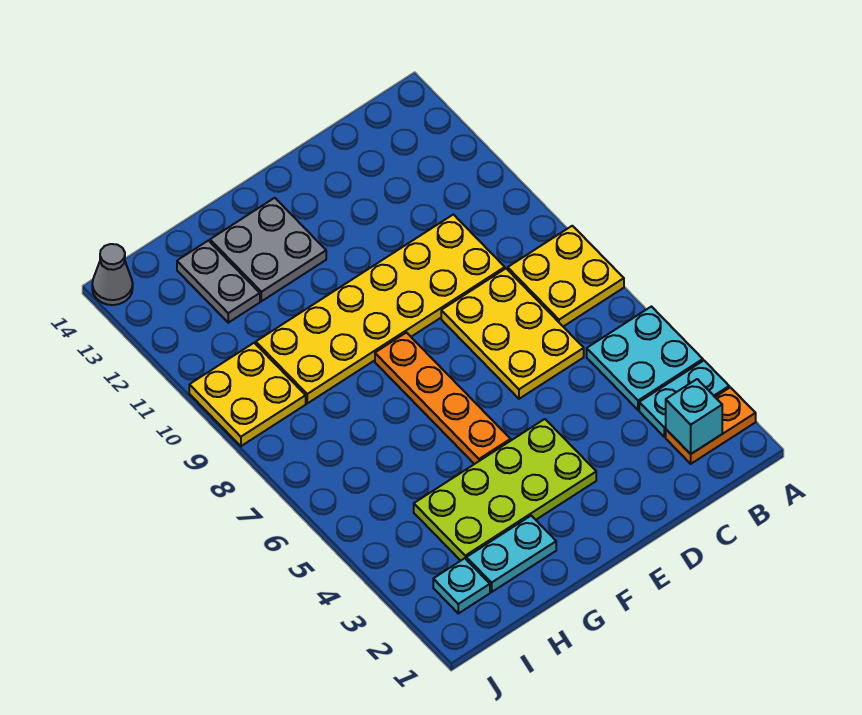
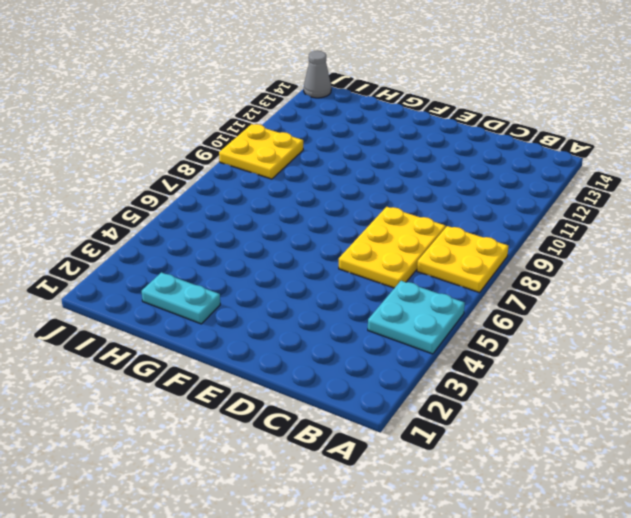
none -> orange plate A2:B2 level 1
none -> cyan plate A3:B3 level 1
none -> yellow plate C9:H10 level 1

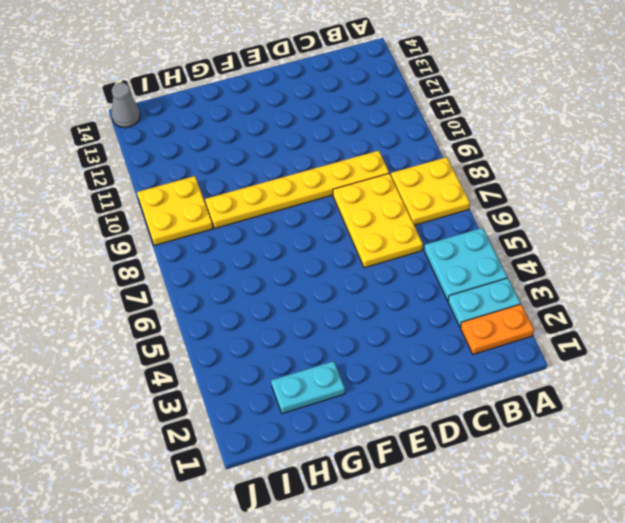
yellow plate C9:H9 level 1 -> yellow plate C9:H10 level 1
none -> lime plate E3:H4 level 1
none -> orange plate F5:F8 level 1
none -> grey plate F12:G13 level 1

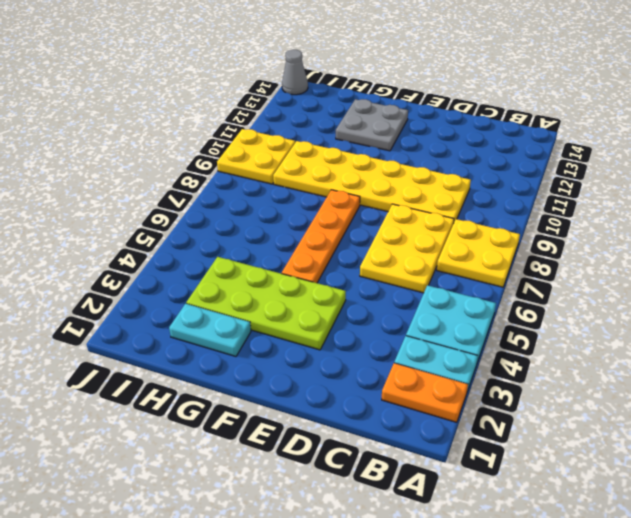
none -> grey plate H12:H13 level 1
none -> cyan plate I2 level 1
none -> cyan brick B2 level 2

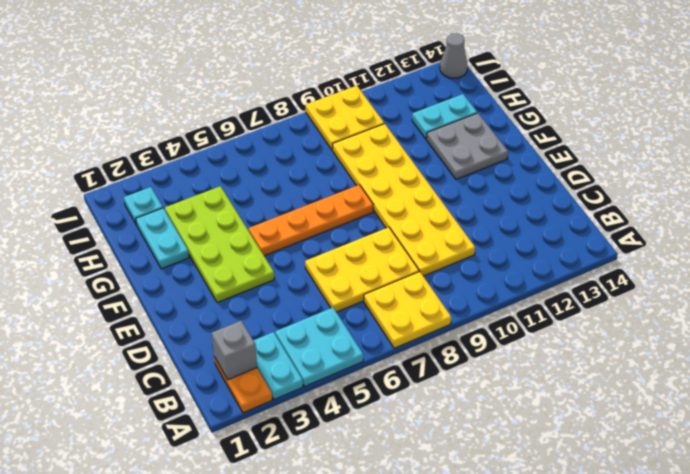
grey brick B2 level 2 -> cyan brick B2 level 2
cyan plate H12:H13 level 1 -> grey plate H12:H13 level 1

